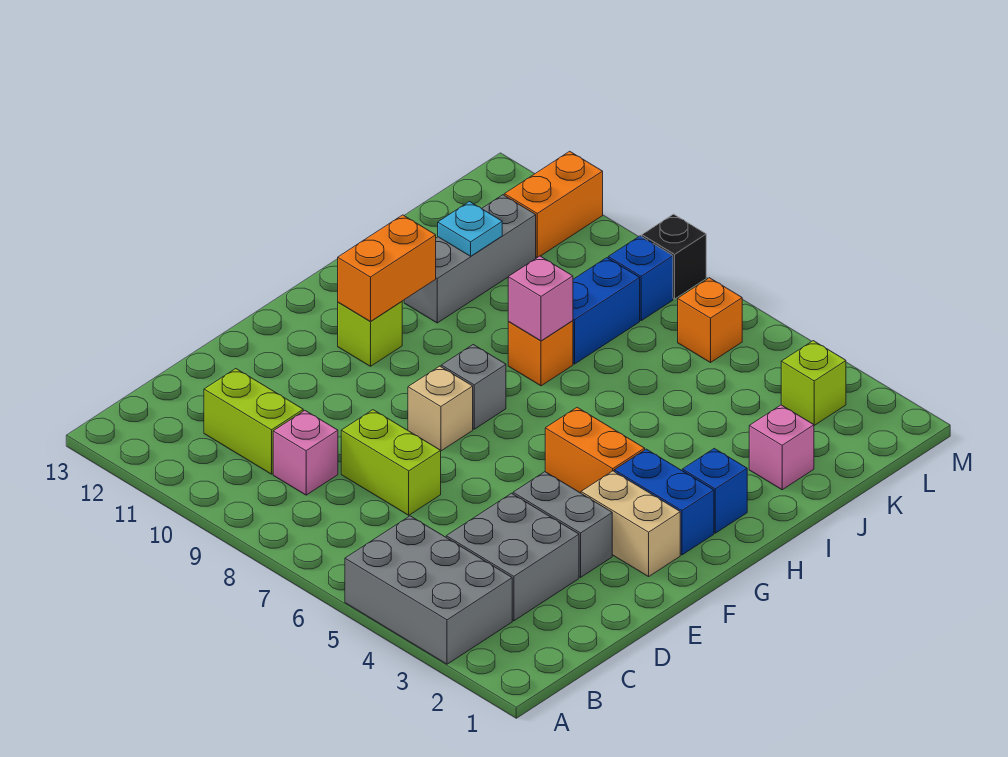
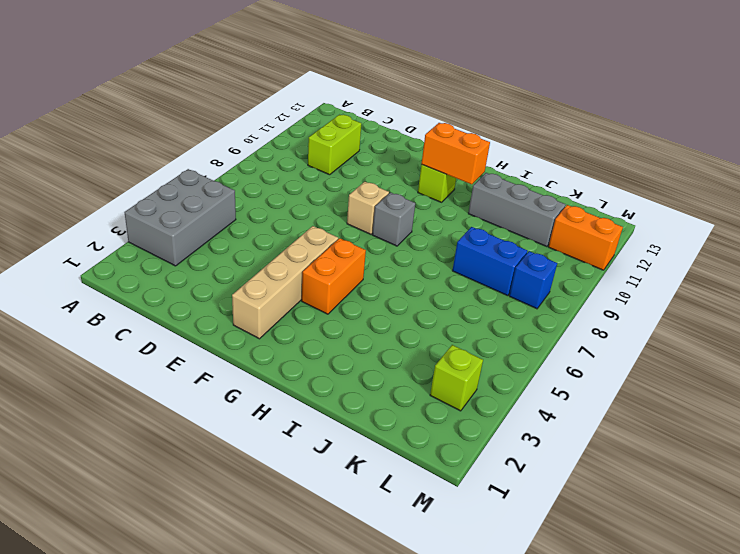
tan brick F2:F5 level 1 -> tan brick F2:F3 level 1
none -> grey brick C3:D4 level 1
none -> pink brick C9 level 1
none -> lime brick D7:D8 level 1

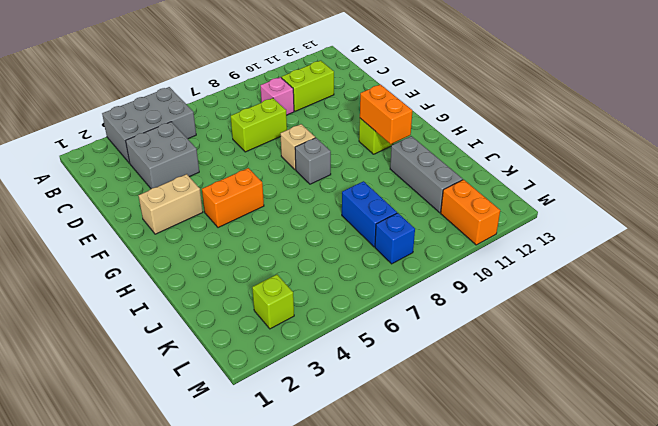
none -> grey brick E3:E4 level 1
none -> blue brick G2:G3 level 1
none -> blue brick H2 level 1

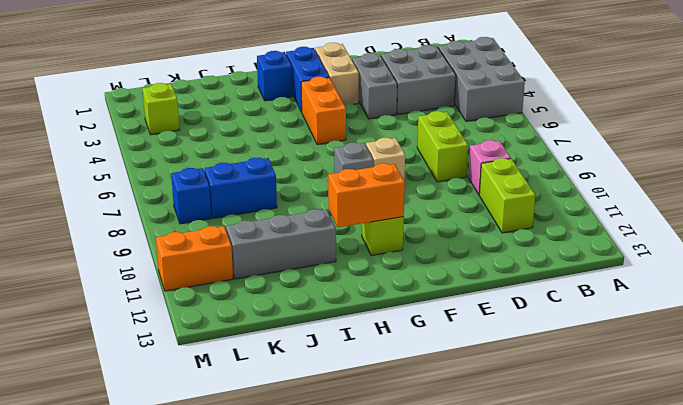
none -> orange brick I8 level 1
none -> pink brick J2 level 1
none -> orange brick L6 level 1

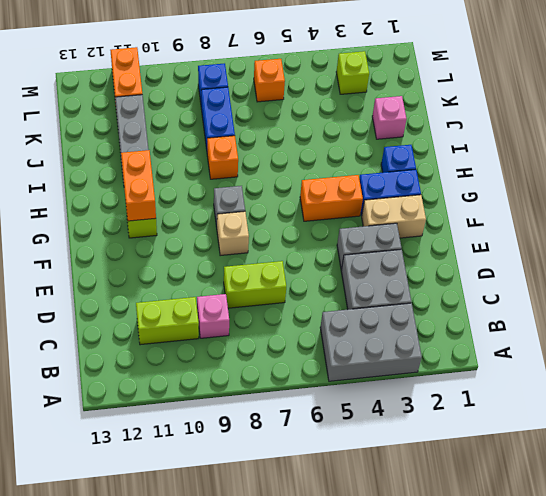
none -> black brick M8 level 1
none -> pink brick I8 level 2
none -> cyan plate J11 level 2

